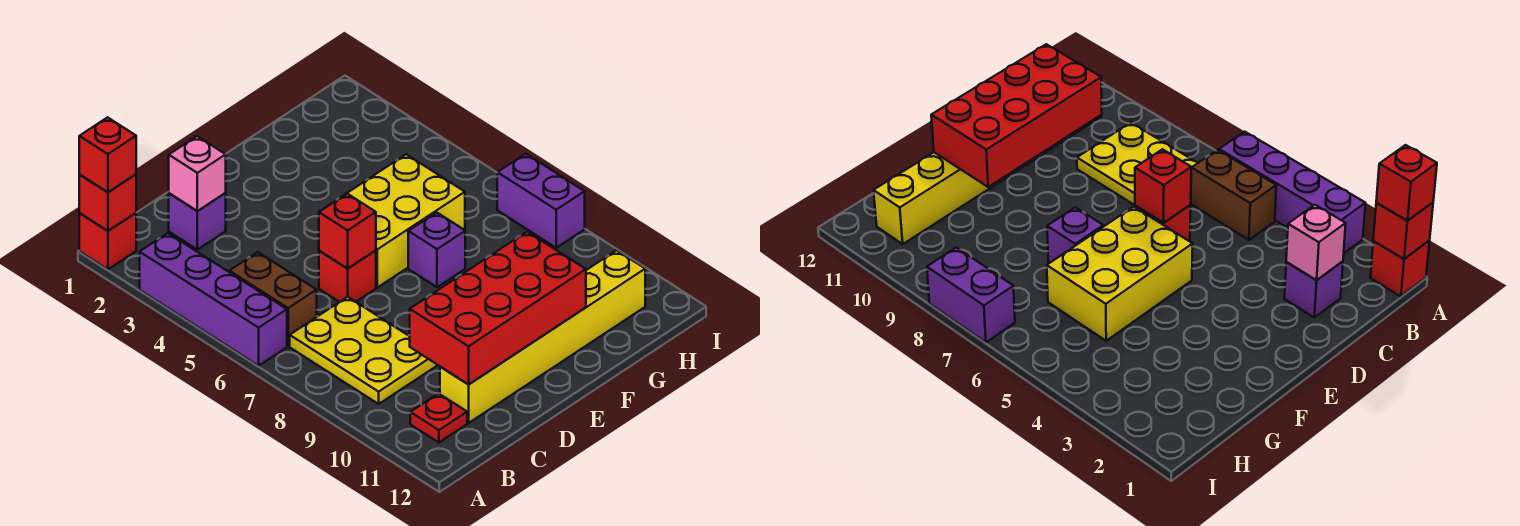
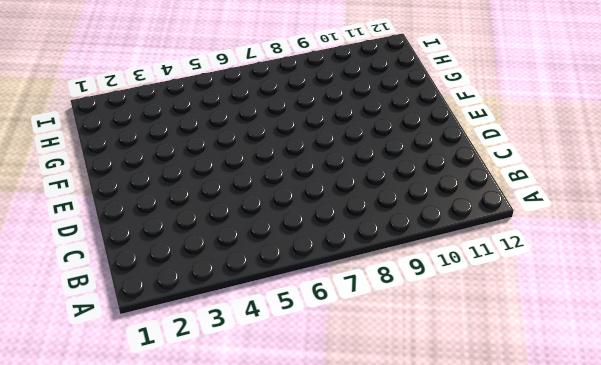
none -> red brick A1 level 1
none -> purple brick A3:A6 level 1
none -> brown brick B5:B6 level 1

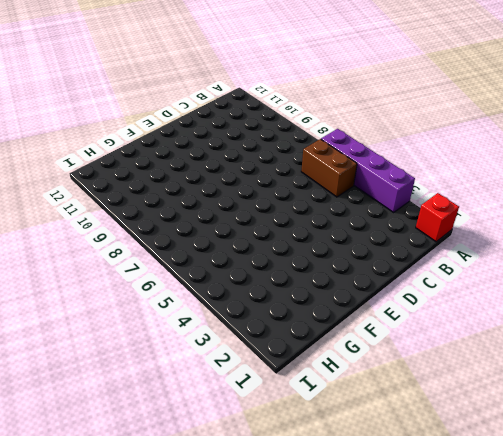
none -> yellow plate B7:C9 level 1
none -> red plate B11 level 1
none -> purple brick C2 level 1

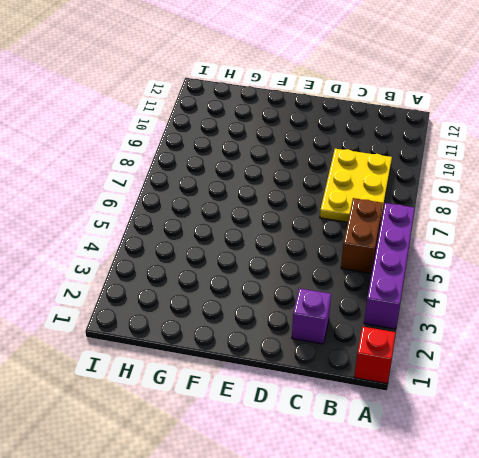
none -> red plate B11 level 1
none -> yellow brick C11:H11 level 1
none -> red brick D6 level 1

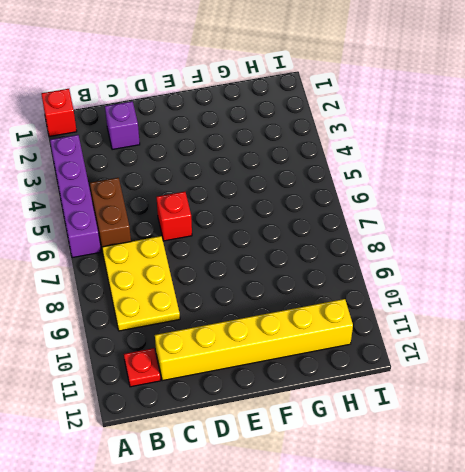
none -> yellow brick E5:G6 level 1
none -> purple brick F7 level 1
none -> purple brick I7:I8 level 1

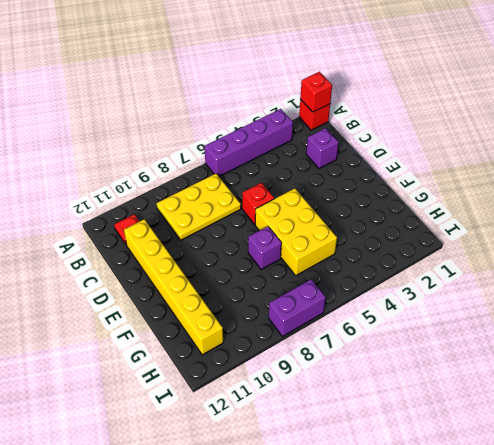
none -> brown brick B5:B6 level 1
none -> pink brick C2 level 2
none -> red brick C10:F11 level 2

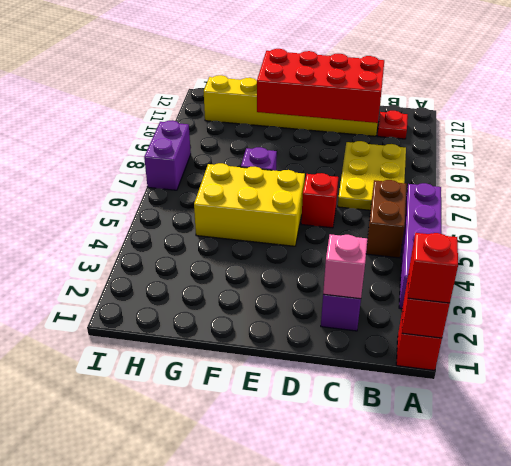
none -> red brick D6 level 2

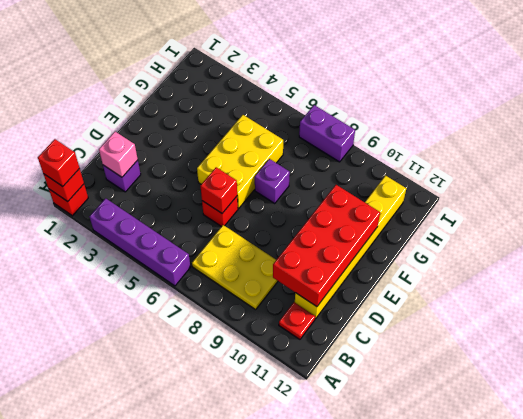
none -> brown brick B5:B6 level 1

